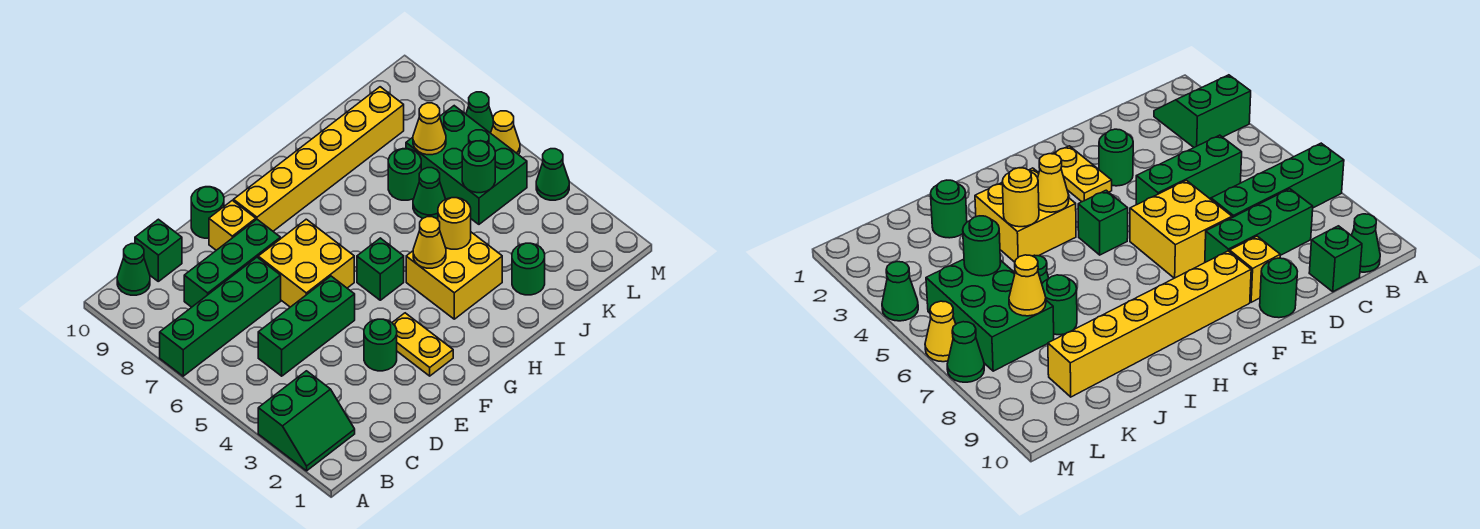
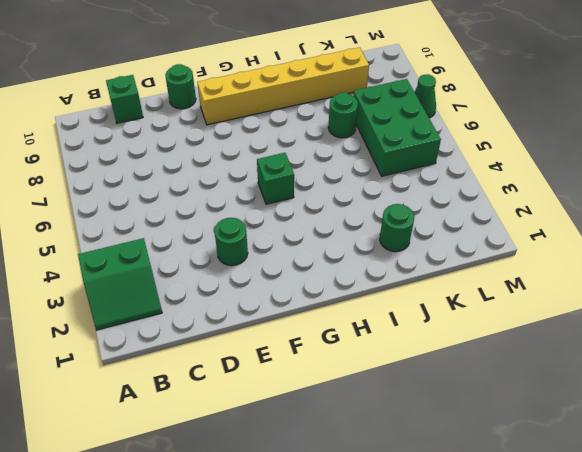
none -> green brick A7:D7 level 1
none -> green cone B10 level 1
none -> green brick C5:E5 level 1

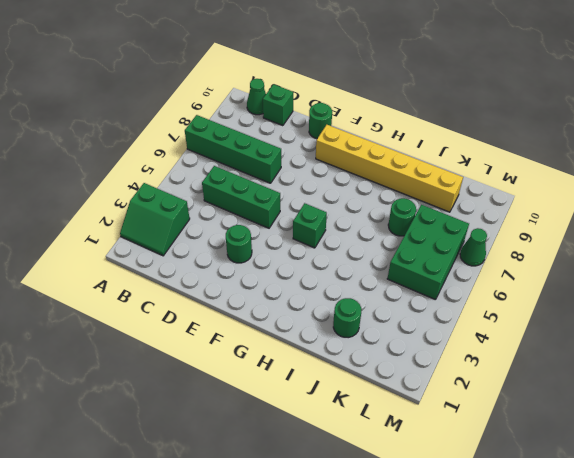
none -> green brick C8:E8 level 1
none -> yellow brick E6:F7 level 1
none -> yellow brick E9 level 1

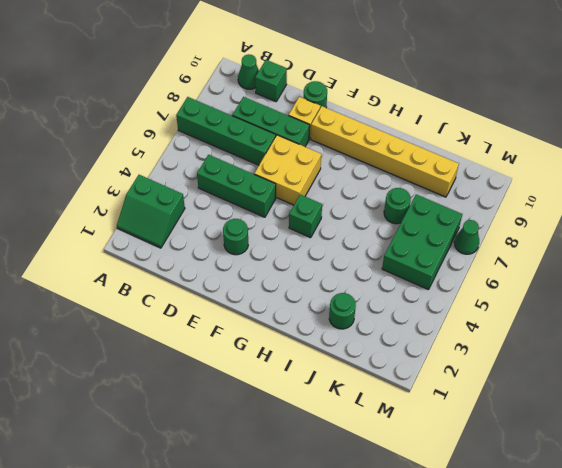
none -> yellow plate F2:F3 level 1
none -> yellow brick H3:I4 level 1
none -> green cone J6 level 1

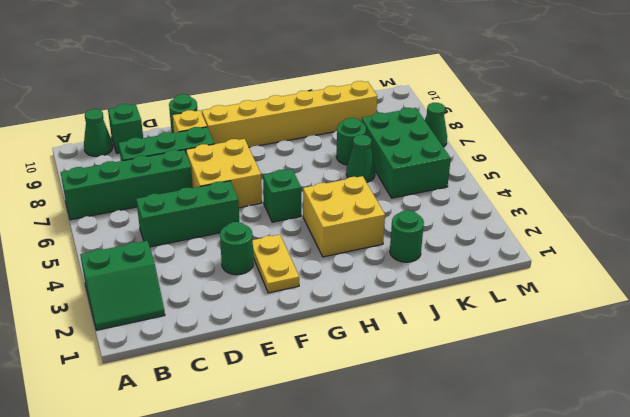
none -> green cone M4 level 1
none -> yellow cone M6 level 1
none -> yellow cone H4 level 2

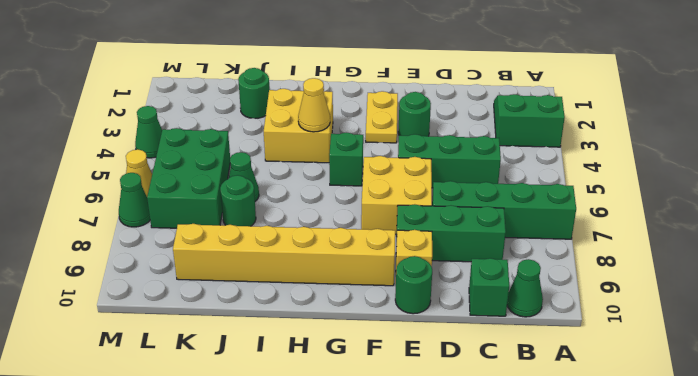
none -> yellow round brick I4 level 2
none -> green round brick K5 level 2
none -> yellow cone K7 level 2

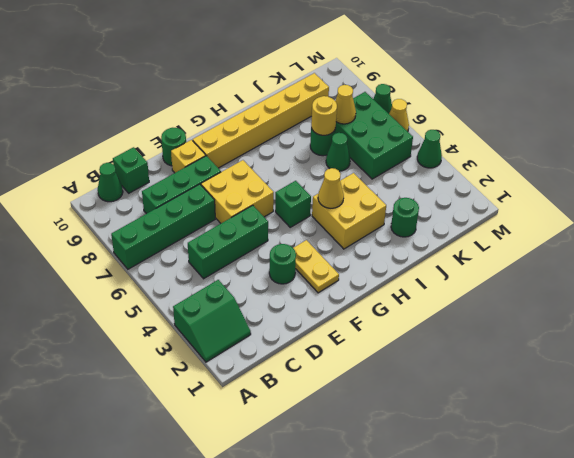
yellow round brick J7 level 2 -> yellow round brick I4 level 2
none -> green round brick K5 level 2

